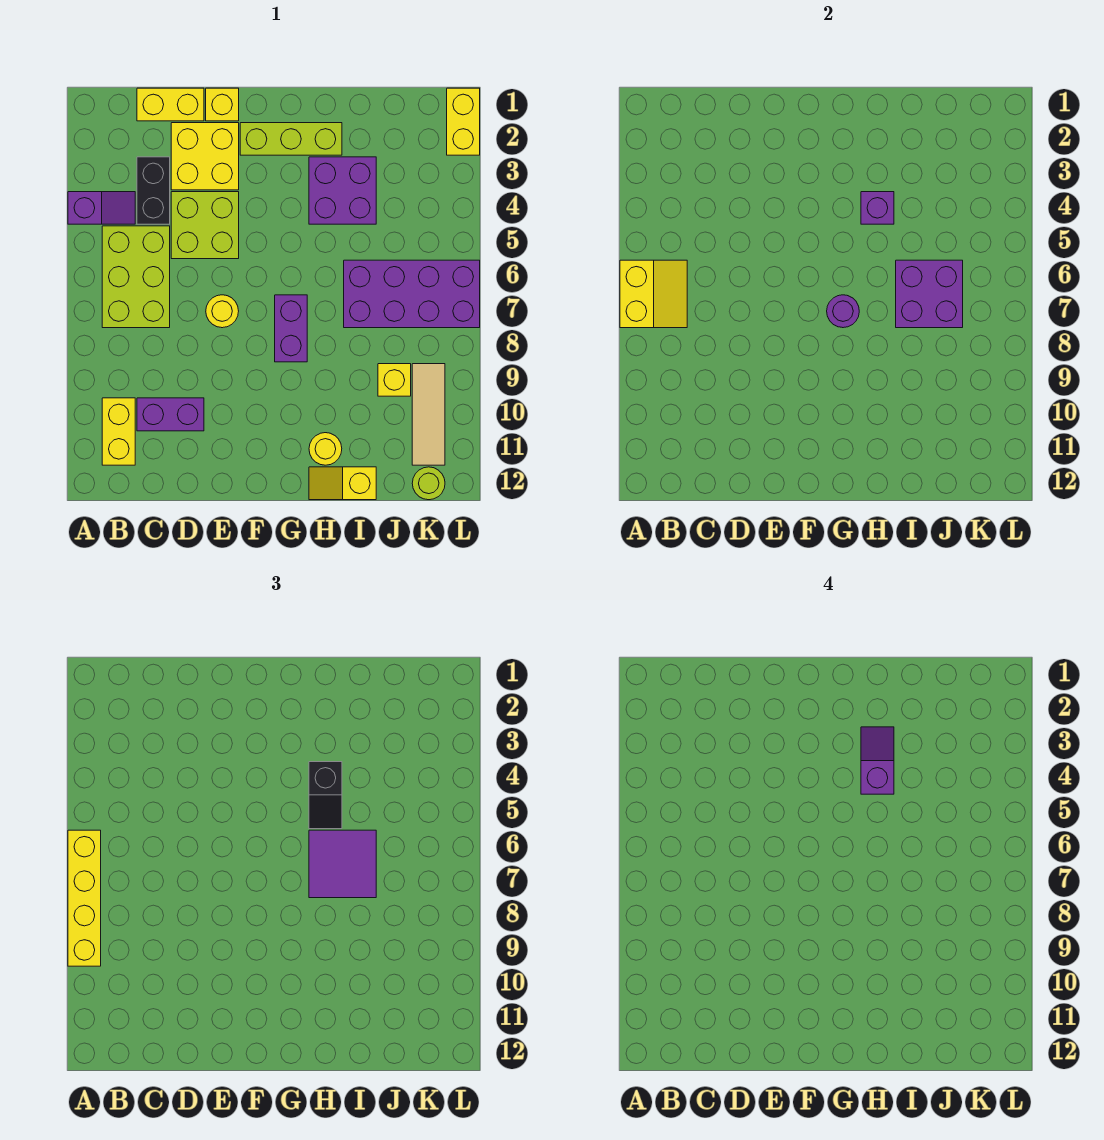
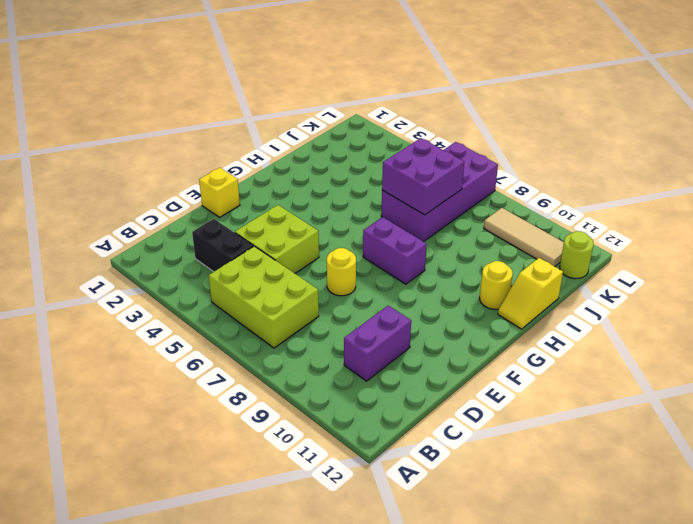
none -> purple slope A4:B4 level 1 top A
none -> yellow brick B10:B11 level 1
none -> yellow brick C1:D1 level 1

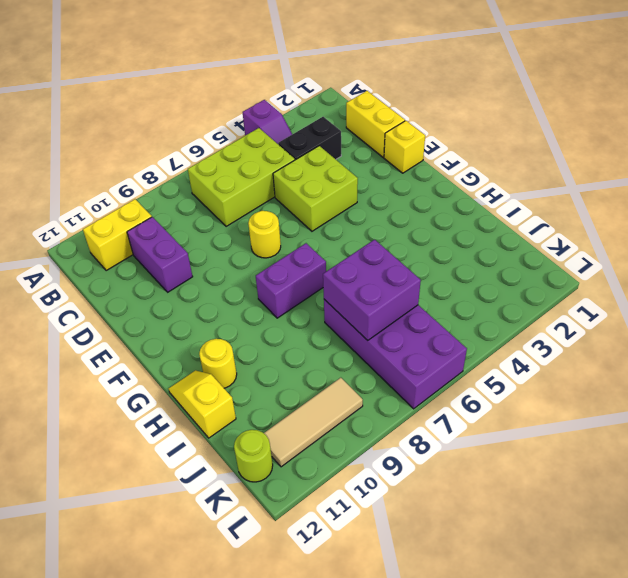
none -> yellow brick D2:E3 level 1
none -> lime brick F2:H2 level 1
none -> purple brick H3:I4 level 1

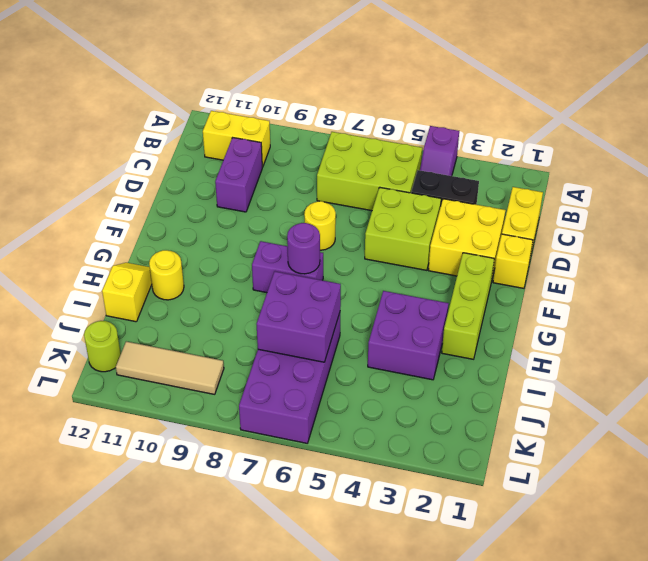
none -> yellow brick J9 level 1
none -> yellow brick L1:L2 level 1
none -> yellow slope A6:B7 level 2 top A

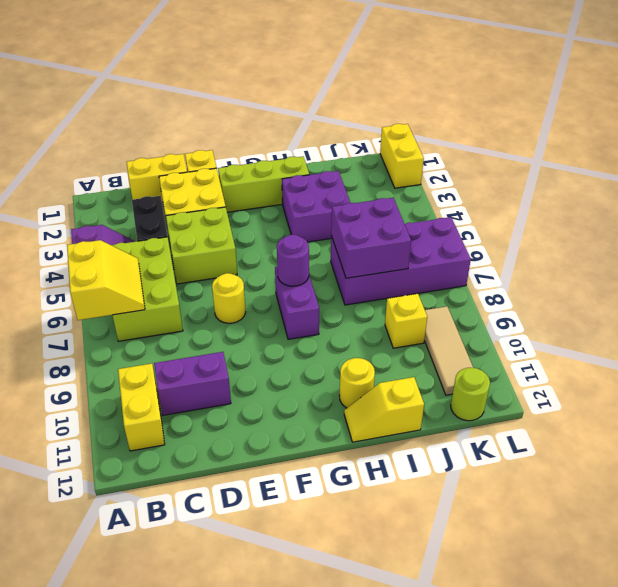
none -> purple brick H4 level 2
none -> yellow brick A6:A9 level 3
none -> black slope H4:H5 level 3 top 4

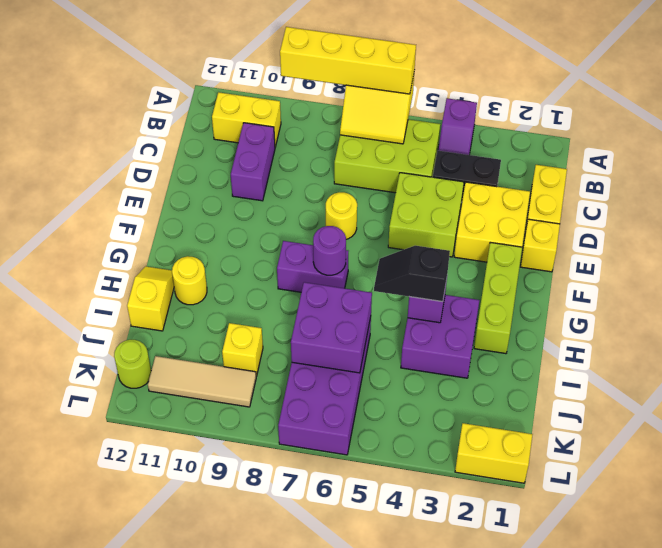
none -> purple tile H6:I7 level 3
none -> purple slope H3:H4 level 4 top 4

